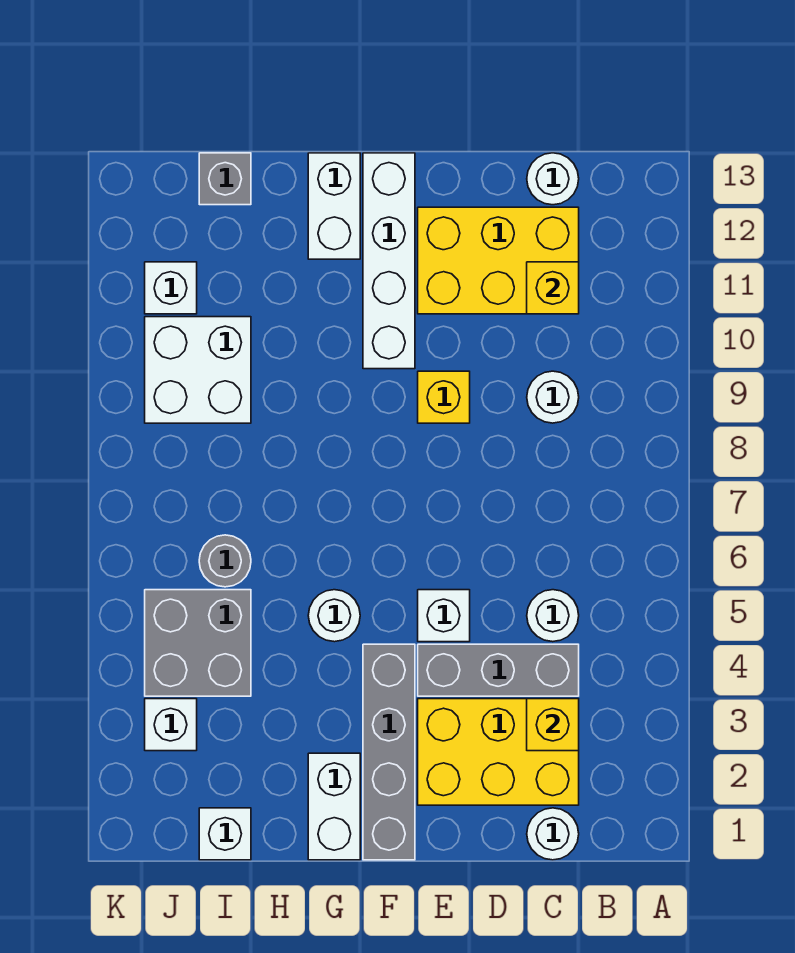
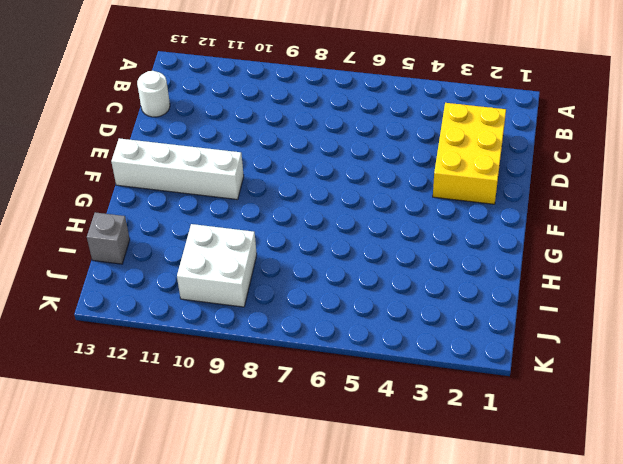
none -> white round brick C1 level 1
none -> grey brick C4:E4 level 1
none -> white round brick C5 level 1

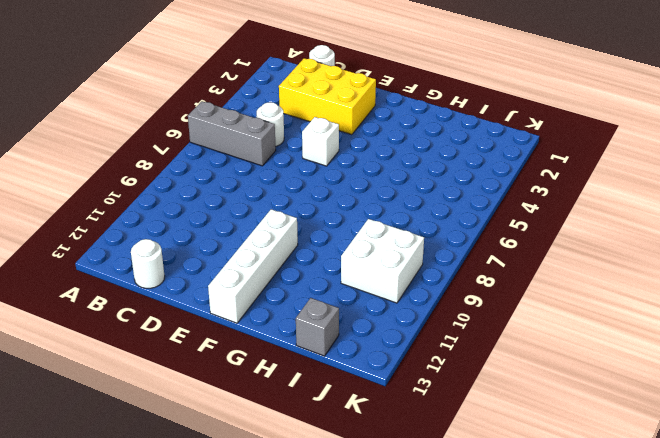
grey brick A6:C6 level 1 -> grey brick C4:E4 level 1
none -> white round brick C9 level 1
none -> yellow brick C11:E12 level 1
none -> yellow brick E9 level 1

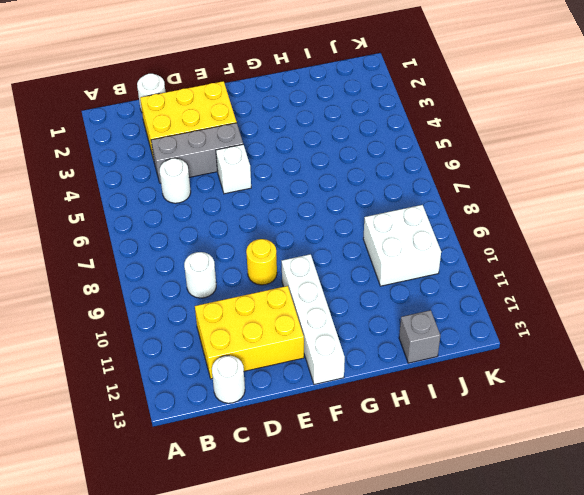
yellow round brick E9 level 1 -> yellow brick E9 level 1
none -> grey brick F1:F4 level 1
none -> white brick G1:G2 level 1
none -> white round brick G5 level 1

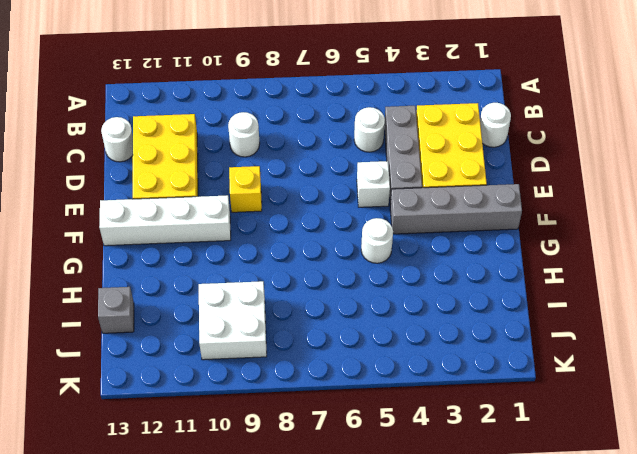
none -> white brick G1:G2 level 1
none -> white brick G12:G13 level 1
none -> white brick I1 level 1

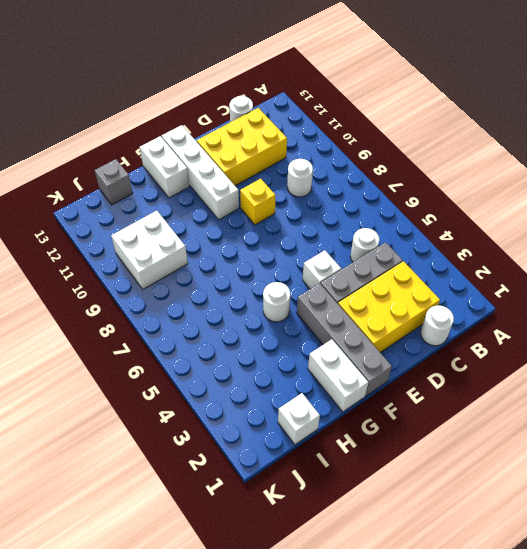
none -> grey brick I4:J5 level 1
none -> grey round brick I6 level 1
none -> white brick J3 level 1

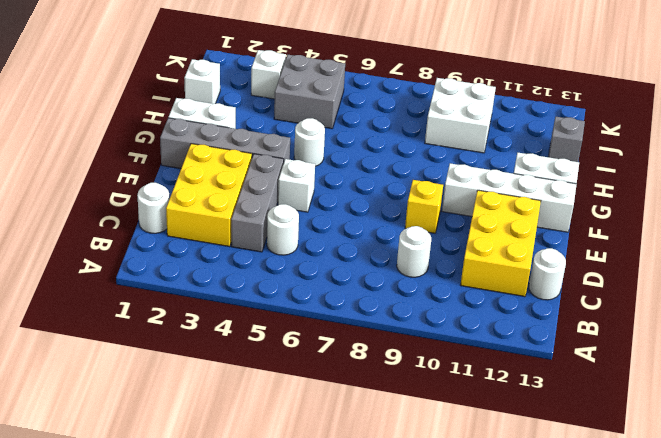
none -> grey round brick I6 level 1
none -> white brick J11 level 1
none -> yellow brick C3 level 2

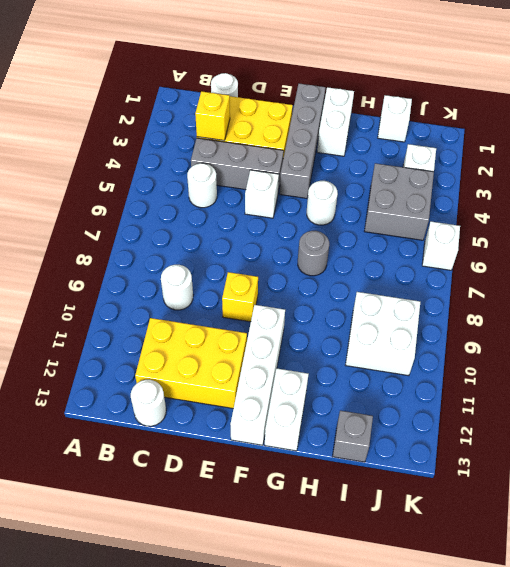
grey round brick G7 level 1 -> grey round brick I6 level 1
white brick K6 level 1 -> white brick J11 level 1
none -> yellow brick C11 level 2

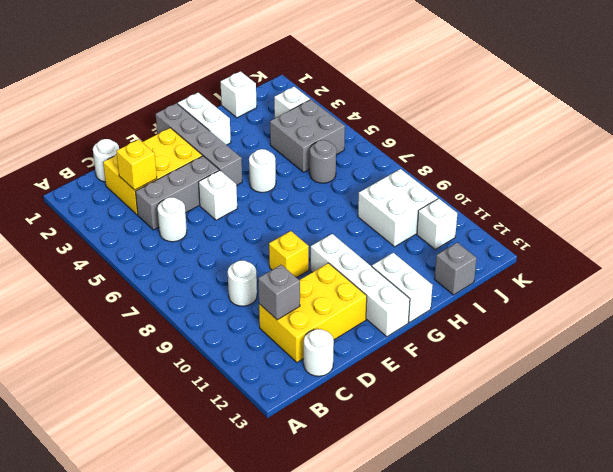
grey brick C11 level 2 -> yellow brick C11 level 2

